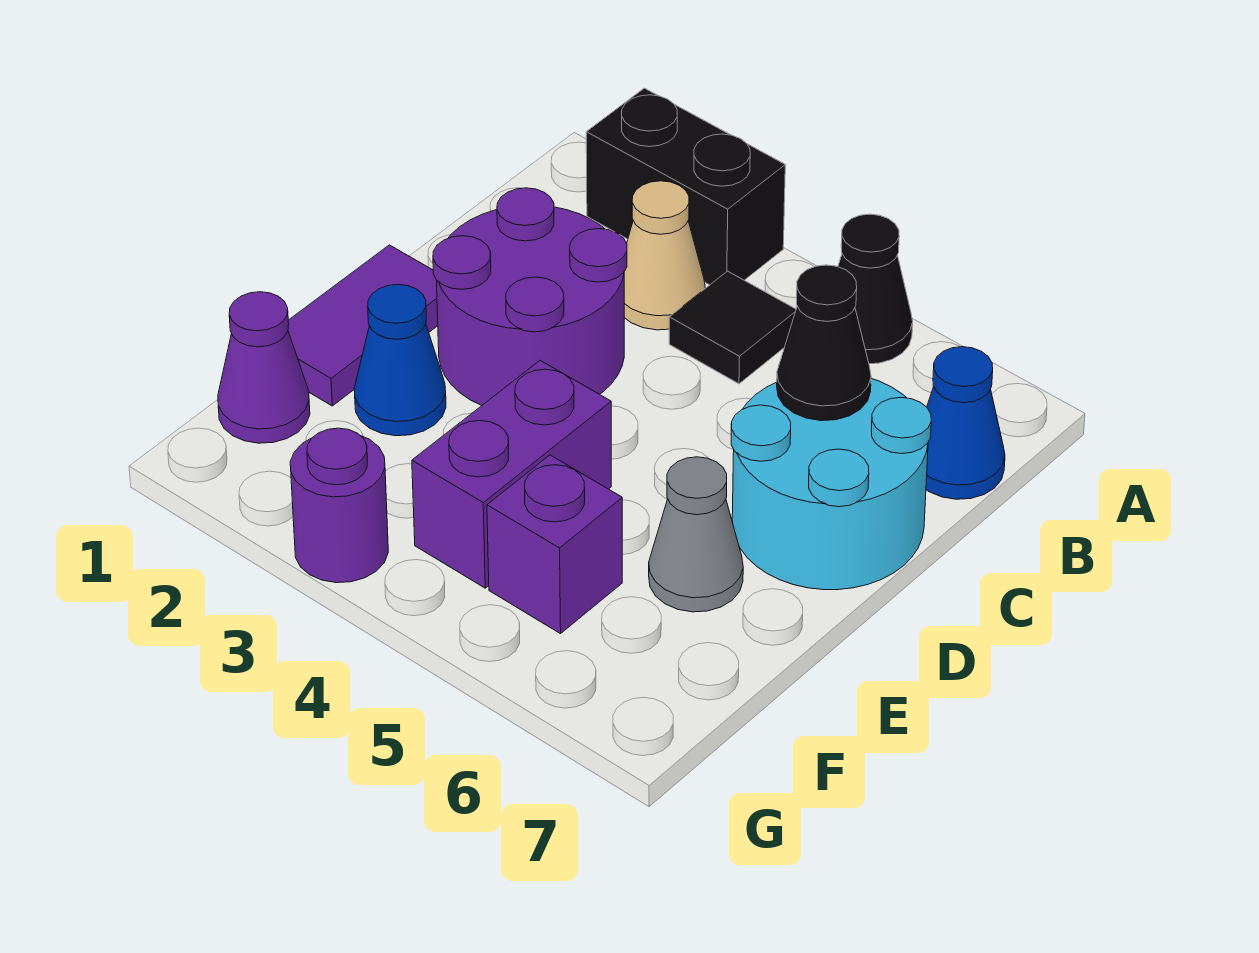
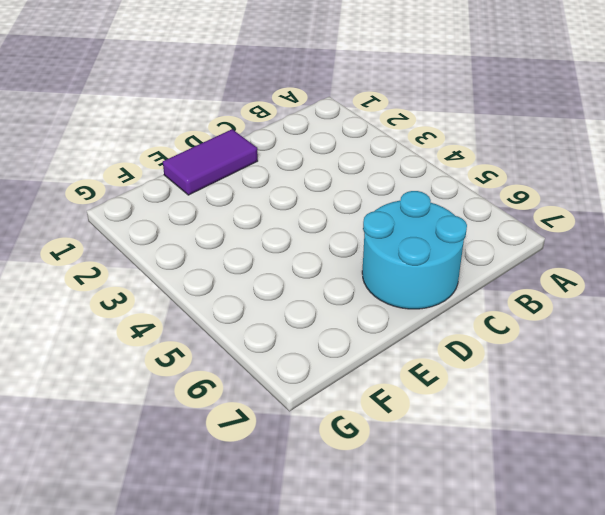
none -> black brick A2:A3 level 1
none -> black cone A5 level 1
none -> tan cone B3 level 1

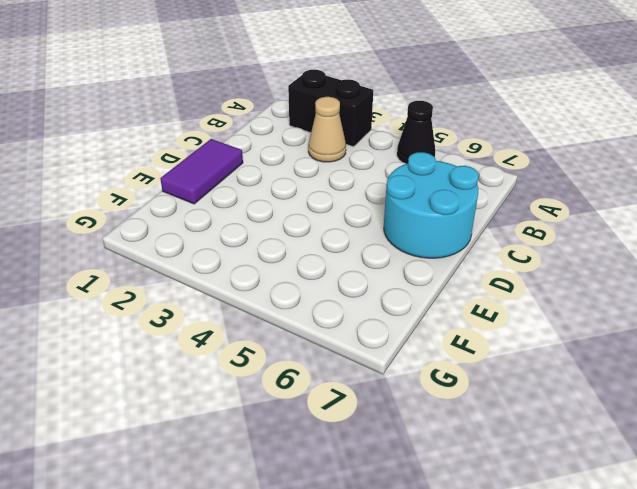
none -> black tile B4 level 1
none -> blue cone B7 level 1
none -> purple round brick C2:D3 level 1

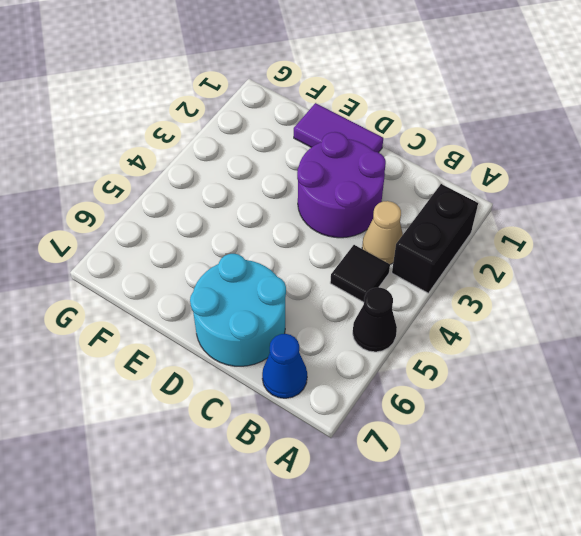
none -> blue cone E2 level 1
none -> purple brick E4:F4 level 1
none -> grey cone E6 level 1

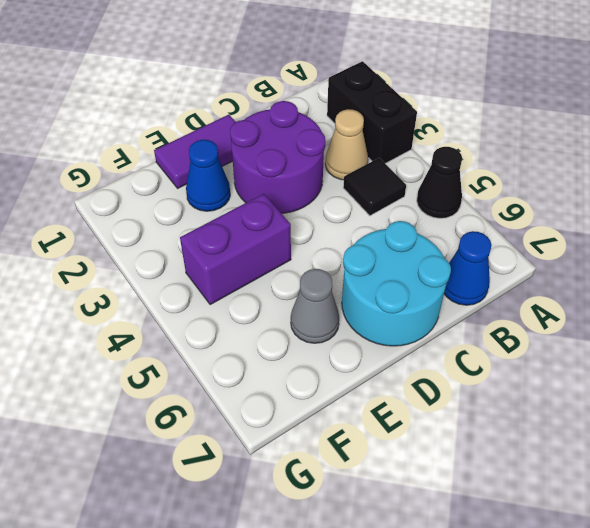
none -> purple cone F1 level 1
none -> purple brick F5 level 1
none -> purple round brick G3 level 1

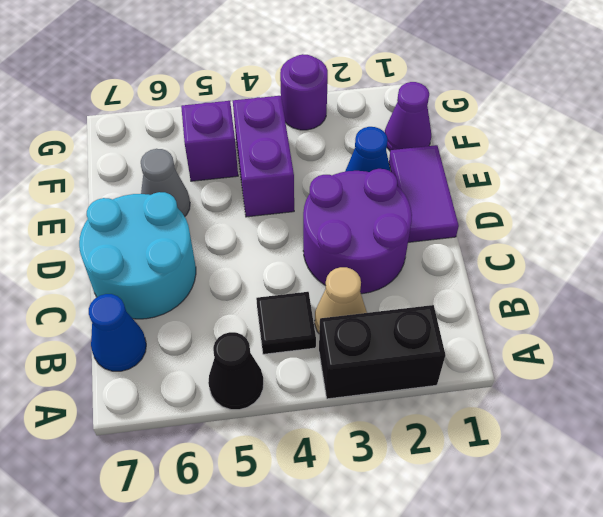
none -> black cone C6 level 2

